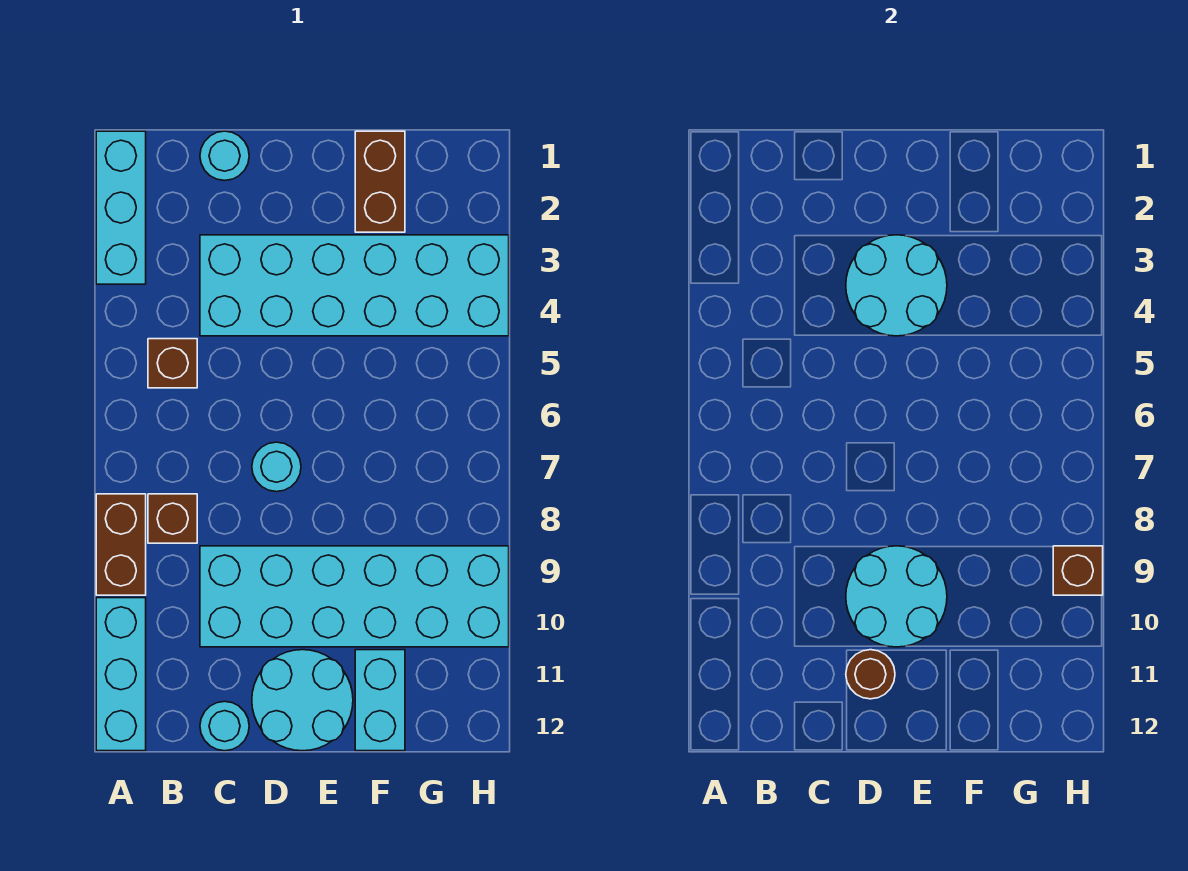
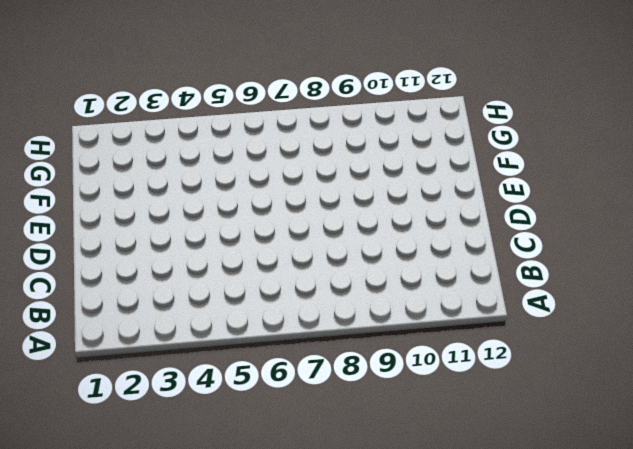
none -> cyan brick A1:A3 level 1
none -> brown brick A8:A9 level 1
none -> cyan brick A10:A12 level 1

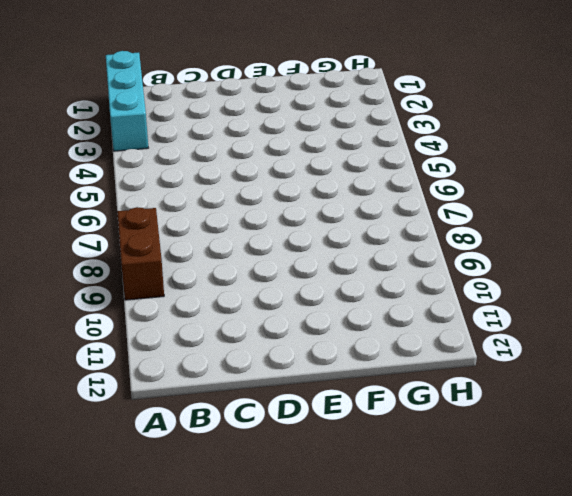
none -> cyan brick A10:A12 level 1
none -> brown brick B5 level 1
none -> brown brick B8 level 1

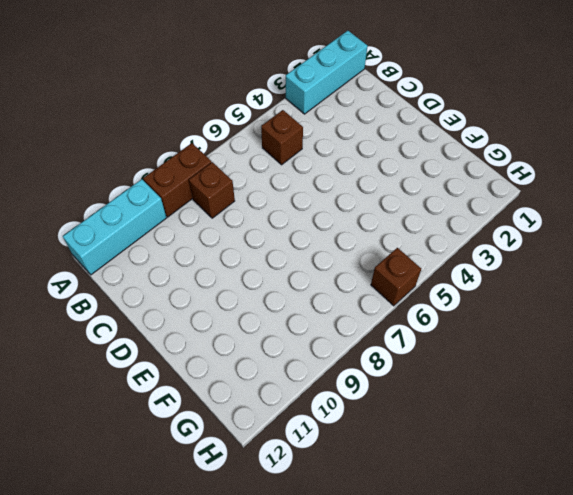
brown brick H6 level 1 -> brown brick H9 level 2
none -> cyan round brick C1 level 1
none -> cyan brick C3:H4 level 1
none -> cyan brick C9:H10 level 1

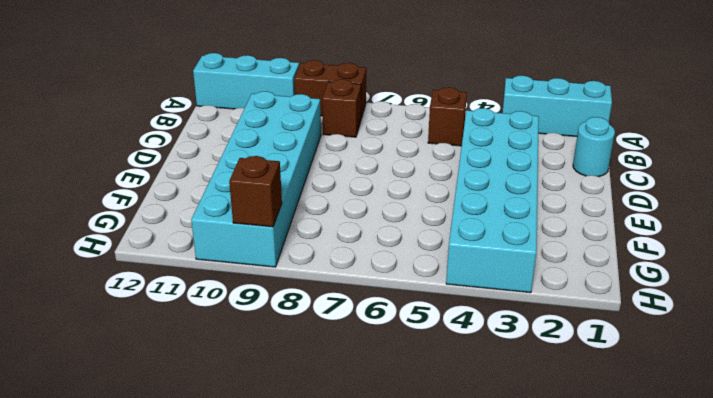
none -> cyan round brick C12 level 1
none -> cyan round brick D7 level 1
none -> cyan round brick D11:E12 level 1

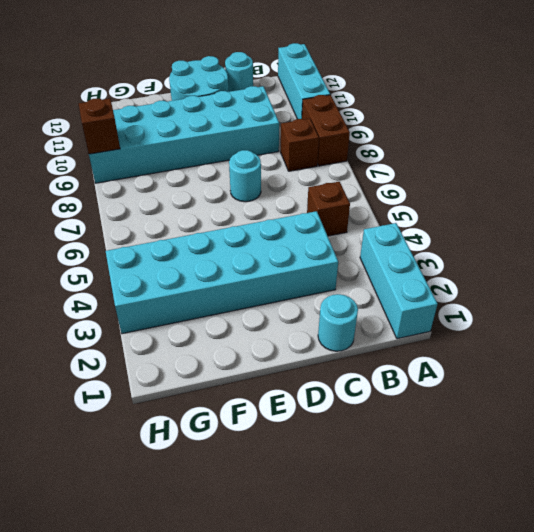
none -> brown brick F1:F2 level 1
none -> cyan brick F11:F12 level 1
none -> cyan round brick D3:E4 level 2

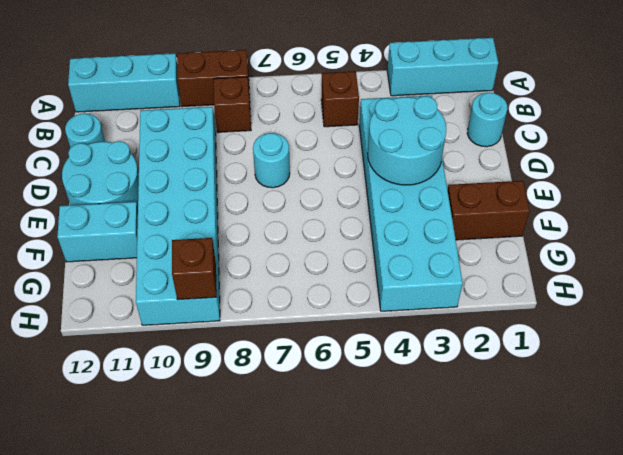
none -> cyan round brick D9:E10 level 2
none -> brown round brick D11 level 2

